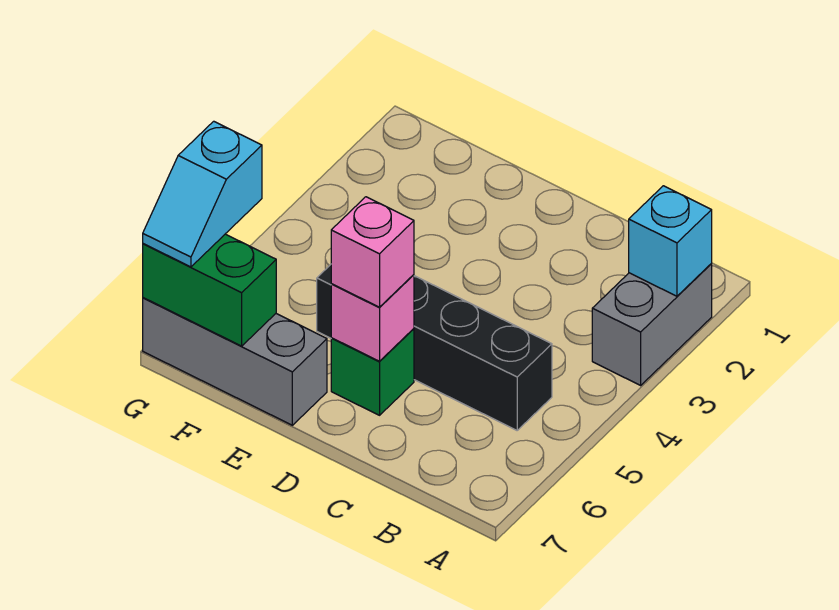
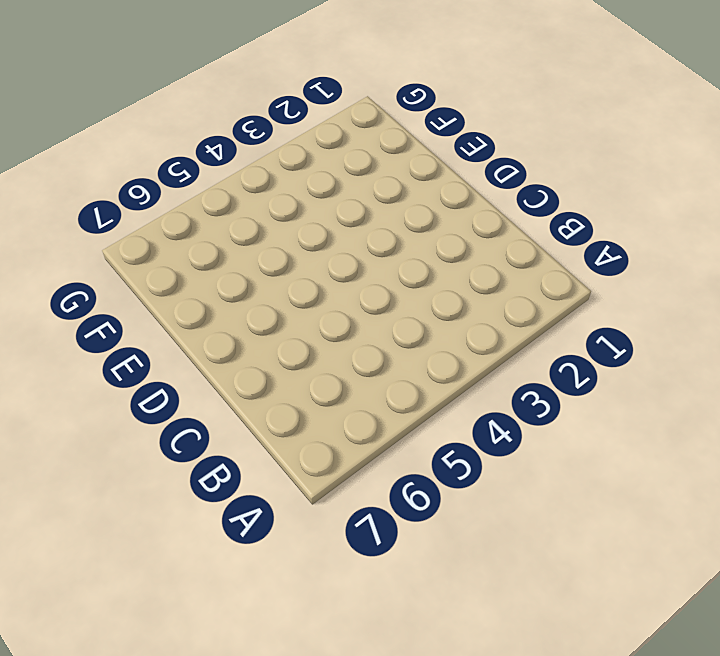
none -> grey brick A2:A3 level 1
none -> black brick B5:E5 level 1

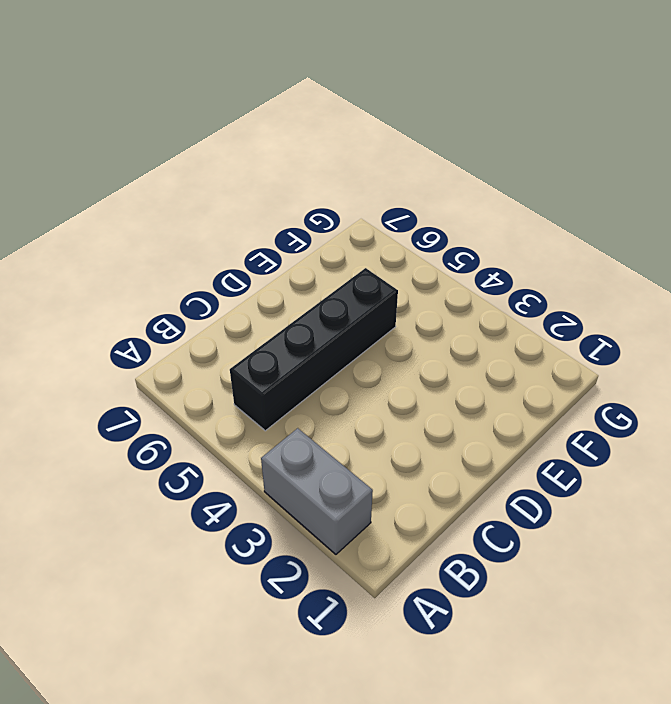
none -> green brick D6 level 1
none -> grey brick E7:G7 level 1

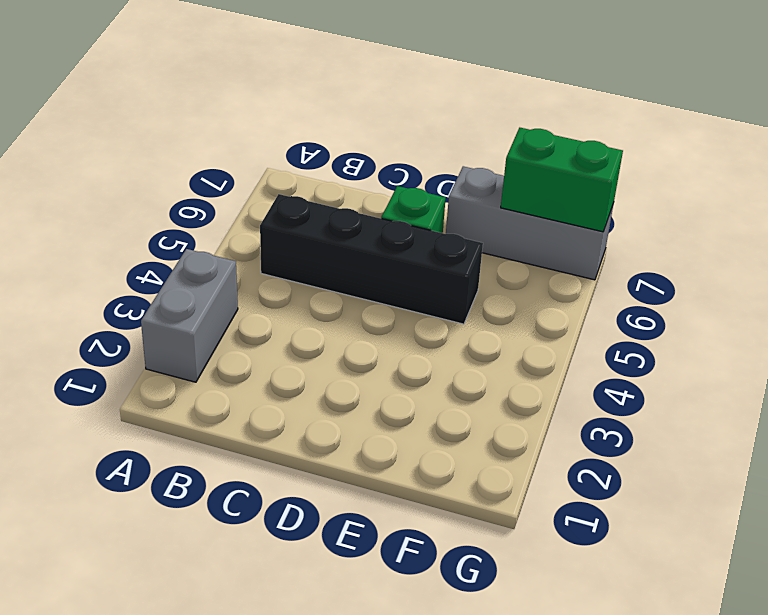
none -> cyan brick A2 level 2
none -> pink brick D6 level 2

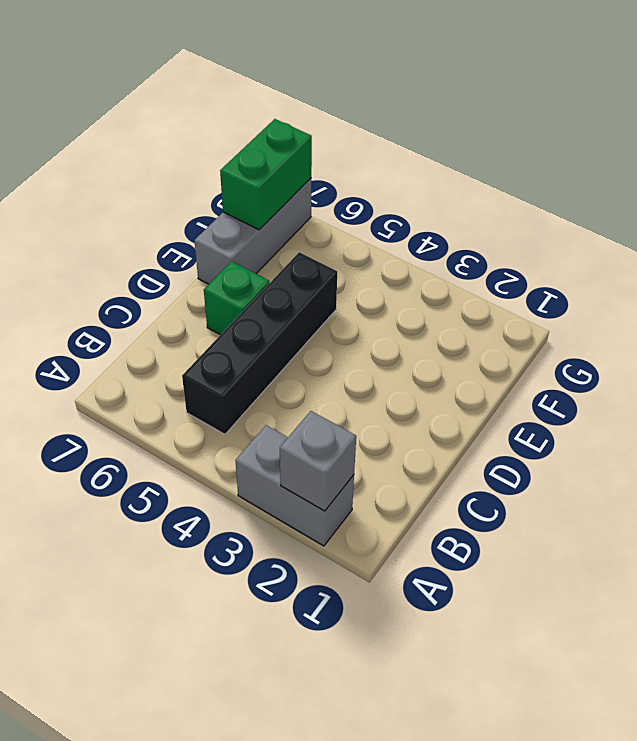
grey brick A2 level 2 -> cyan brick A2 level 2
none -> pink brick D6 level 2
none -> pink brick D6 level 3

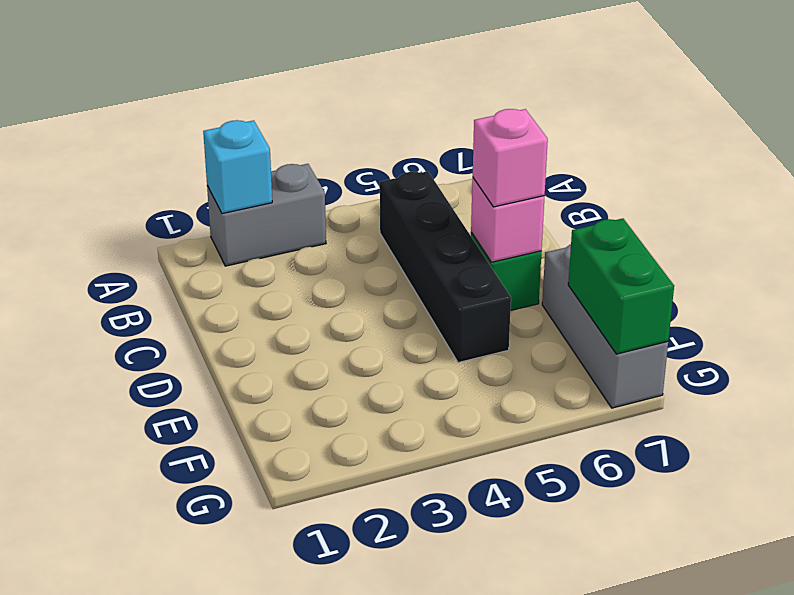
none -> cyan slope G6:G7 level 3 top 6

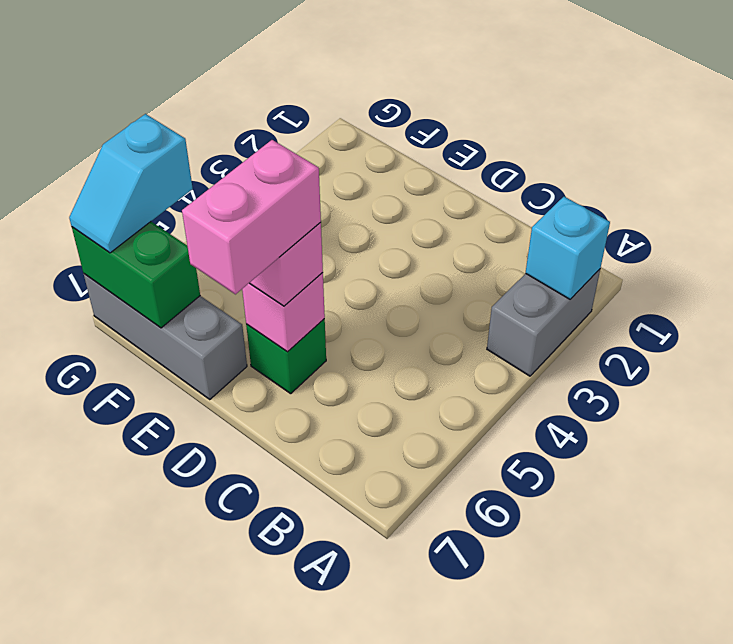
pink brick D6:D7 level 4 -> none
none -> black brick B5:E5 level 1

